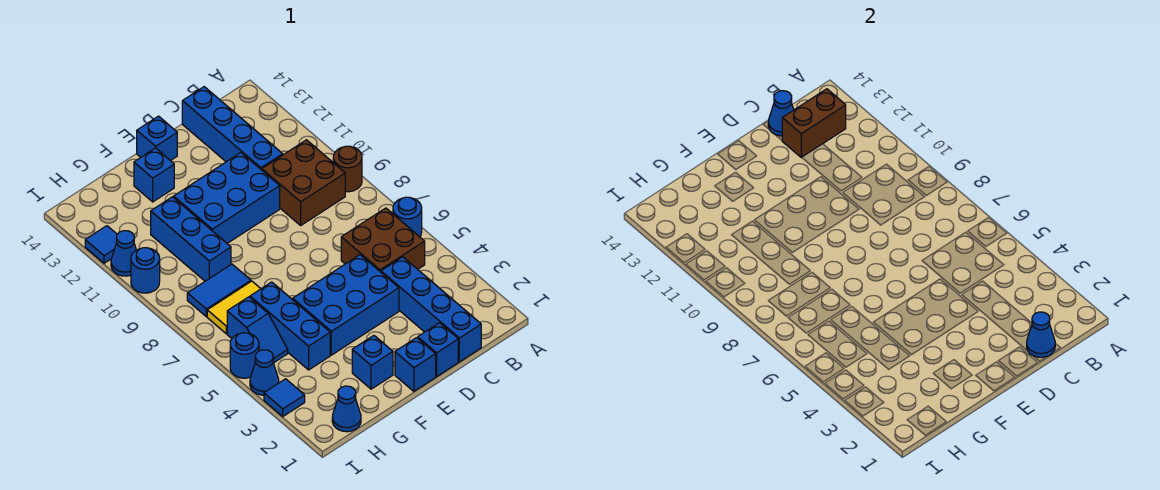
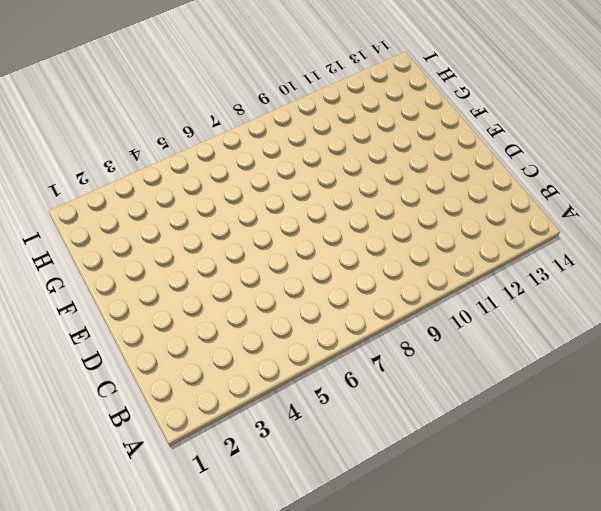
none -> blue round brick A6 level 1
none -> brown round brick A9 level 1
none -> brown brick B5:C6 level 1

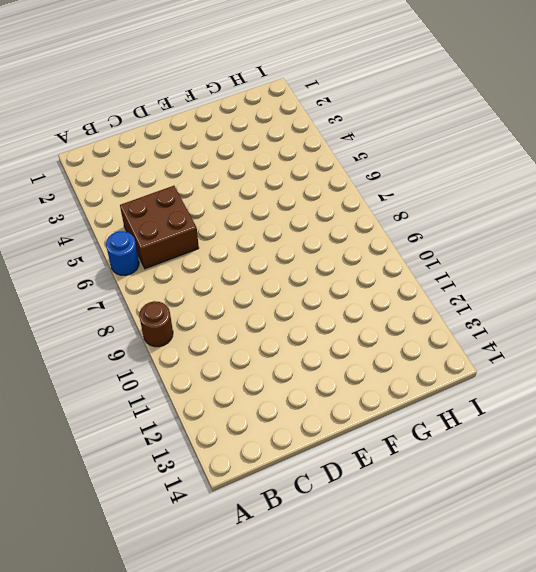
none -> brown brick B9:C10 level 1
none -> blue brick C1:C4 level 1
none -> blue brick C11:C14 level 1

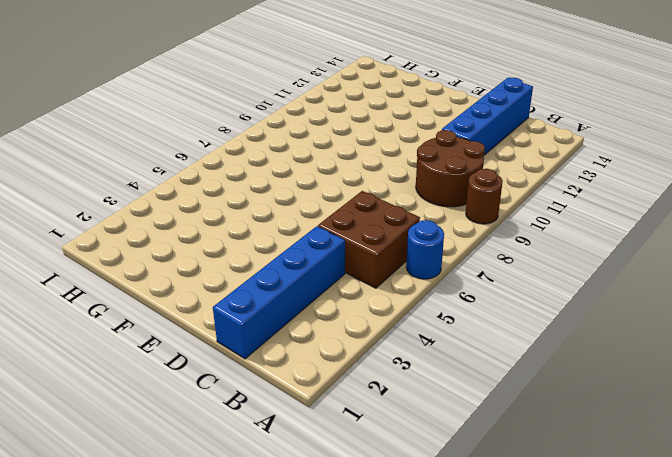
brown round brick B9:C10 level 1 -> brown brick B9:C10 level 1
none -> blue brick D1 level 1
none -> blue brick D4:F5 level 1
none -> blue brick D10:F11 level 1

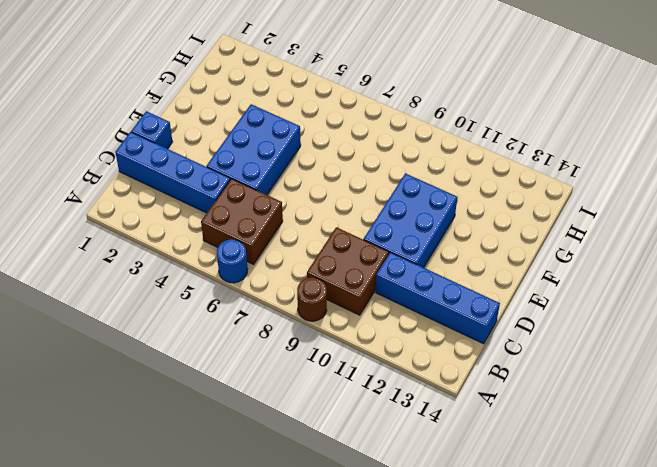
none -> blue brick E1 level 1
none -> blue brick E14 level 1
none -> blue brick F2 level 1

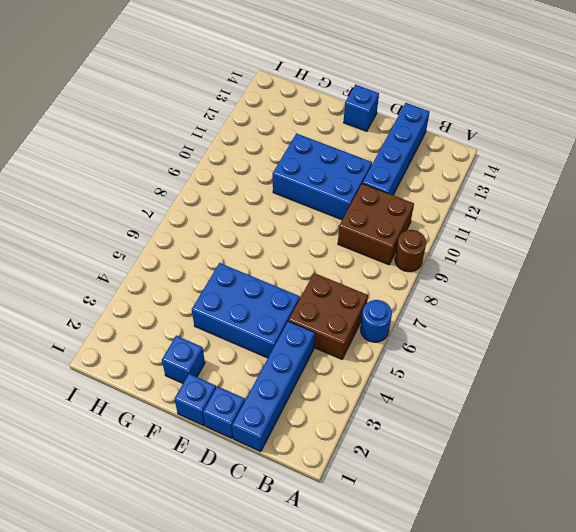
none -> blue brick F13 level 1
none -> blue brick G4:G6 level 1
none -> yellow tile G7:H7 level 1

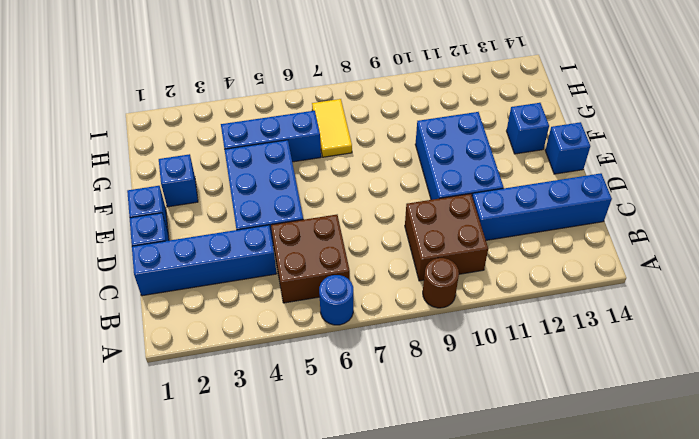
none -> blue tile G8:H8 level 1
none -> blue brick G9:G11 level 1
none -> blue cone H1 level 1

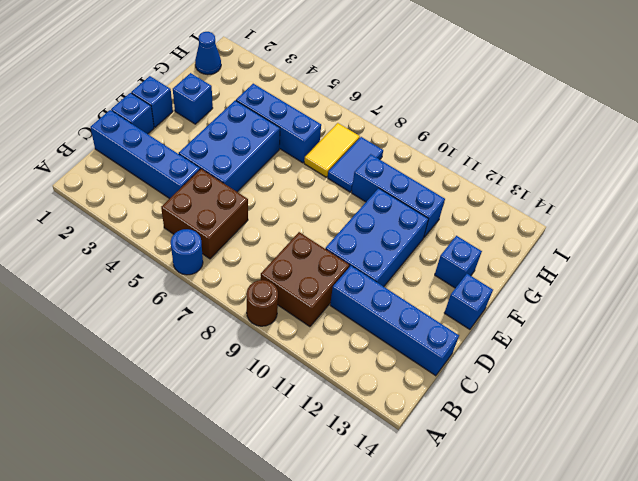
none -> blue slope H5:H6 level 1 top 6
none -> blue tile I3 level 1
none -> blue cone I4 level 1

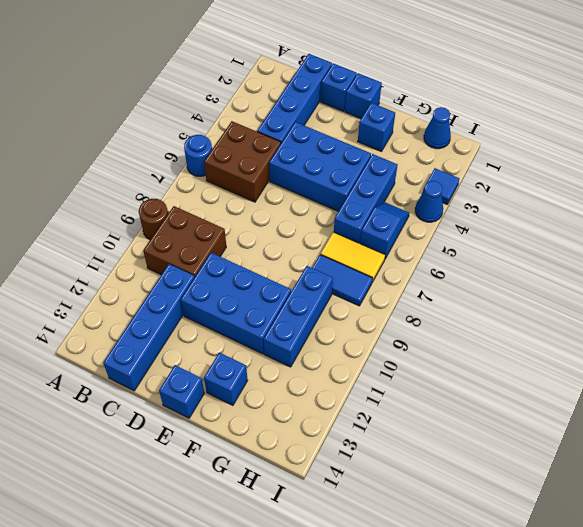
none -> blue round brick I5 level 1
none -> blue round brick I10 level 1
none -> blue cone I11 level 1

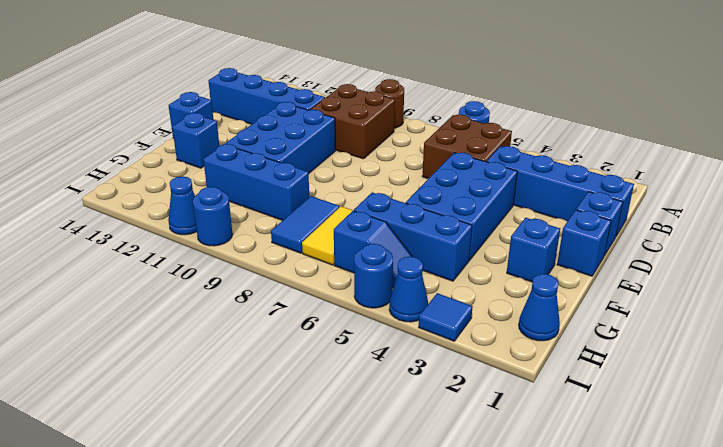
none -> blue tile I12 level 1
none -> brown brick B13:C13 level 2
none -> blue cone C1 level 2

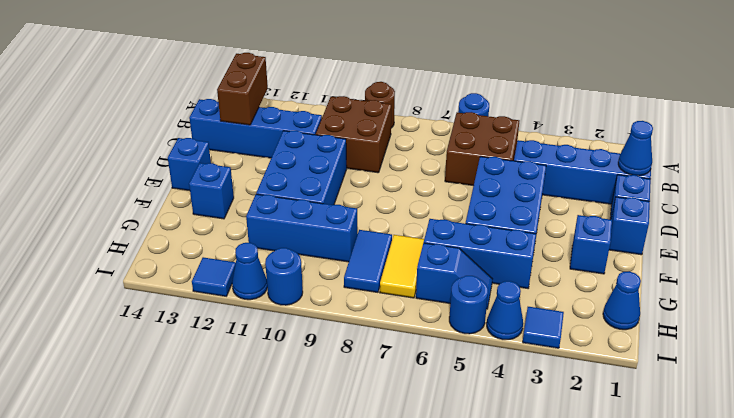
none -> blue cone C14 level 2

